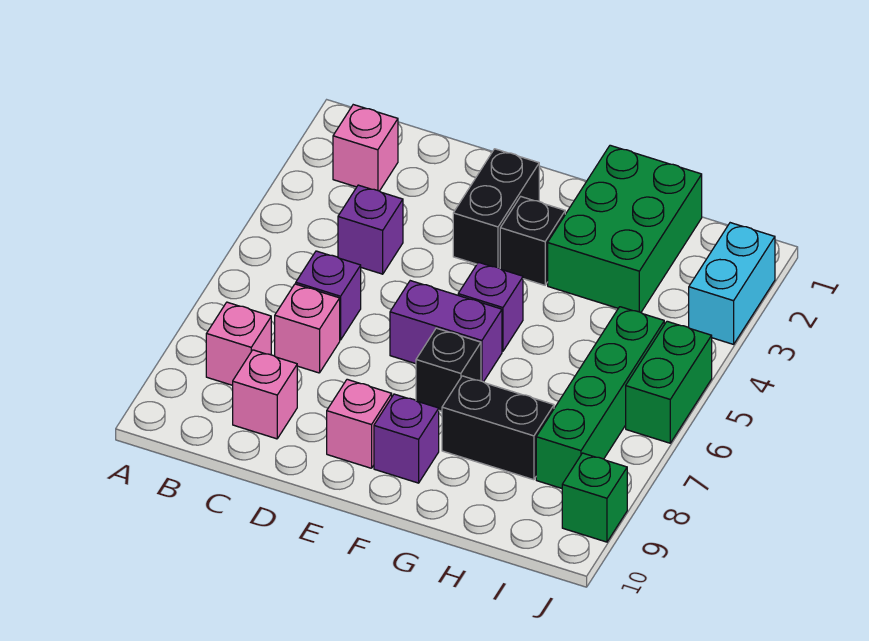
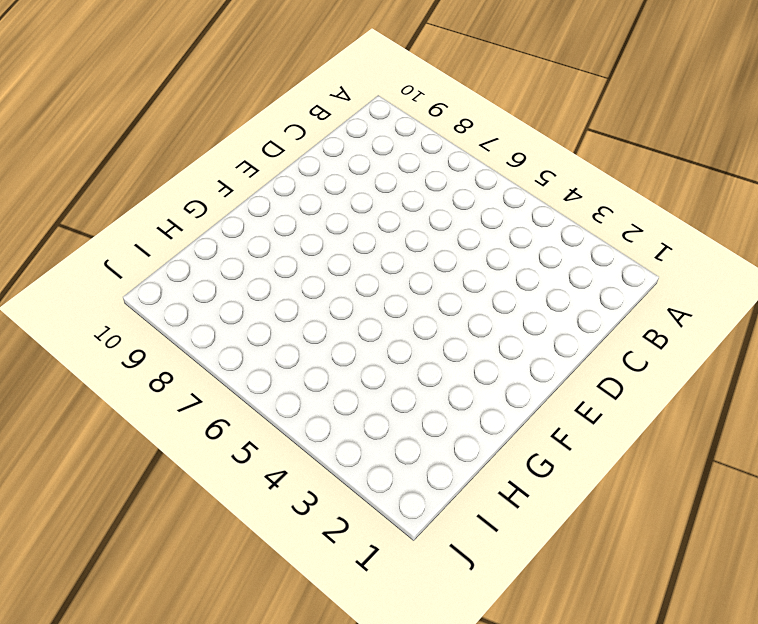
none -> pink brick B2 level 1
none -> pink brick B8 level 1
none -> purple brick C4 level 1

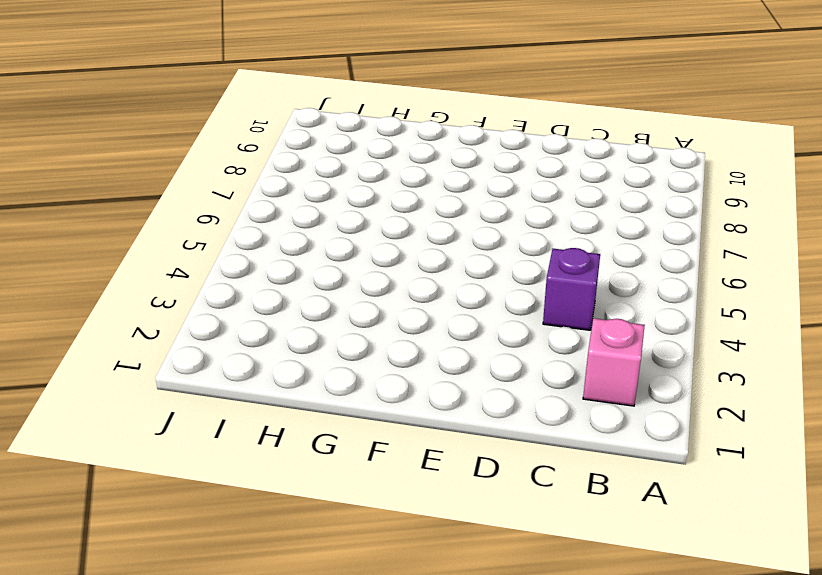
none -> pink brick B8 level 1
none -> purple brick C6 level 1
none -> pink brick C7 level 1

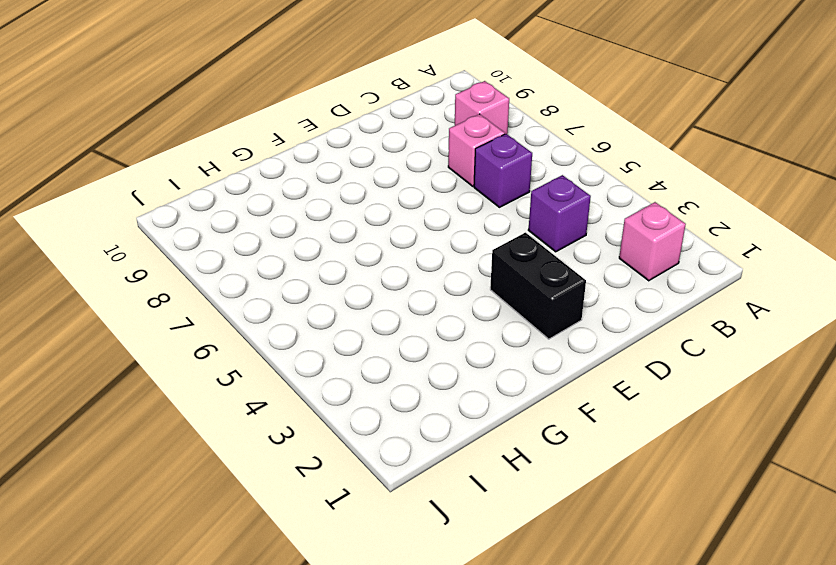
none -> pink brick C9 level 1
none -> purple brick E6:F6 level 1
none -> pink brick E9 level 1

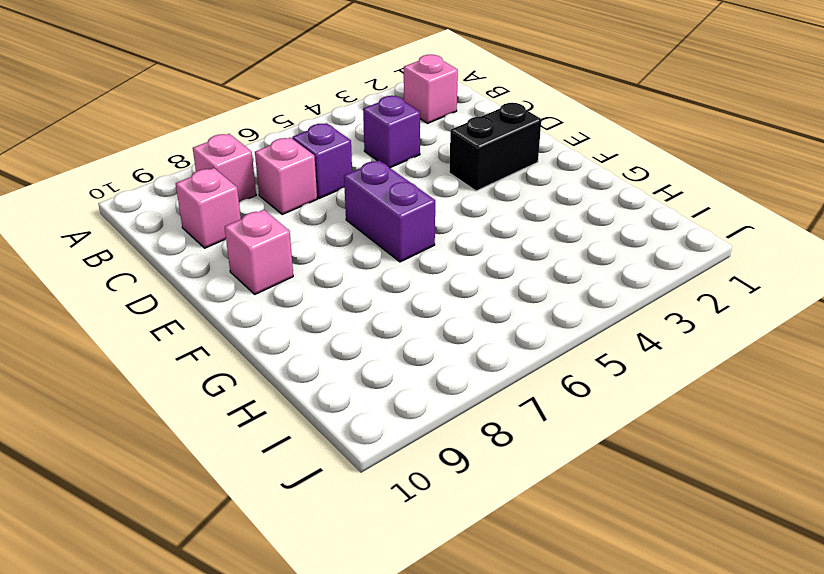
none -> black brick F3 level 1
none -> purple brick F5 level 1
none -> black brick F7 level 1

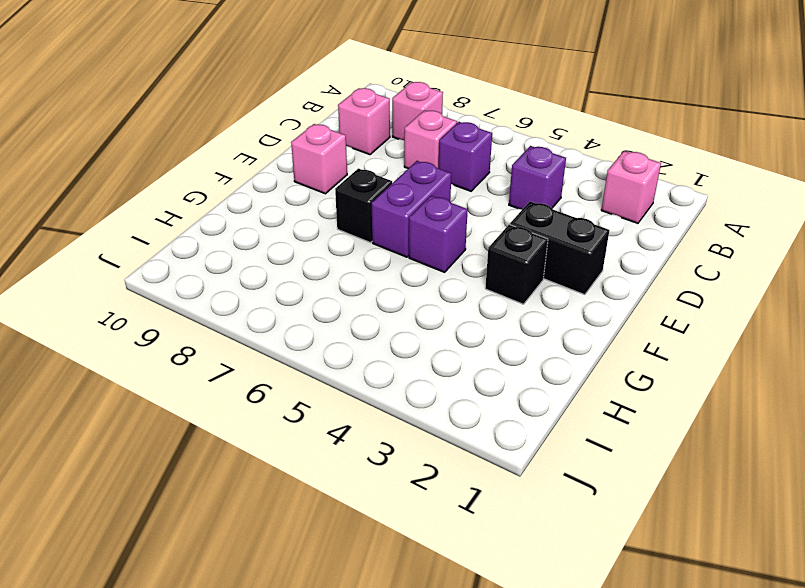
none -> purple brick F9 level 1
none -> green brick G1:H3 level 1
none -> black brick G8:H8 level 1

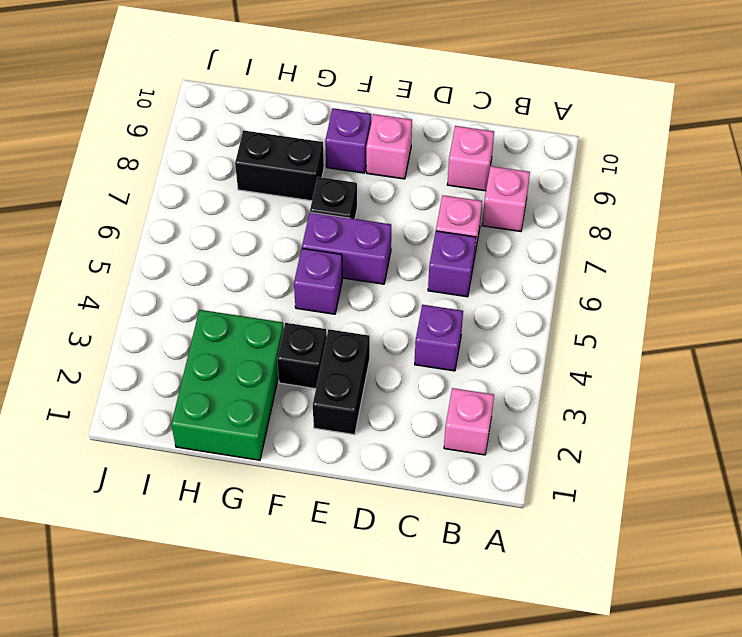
none -> green brick I5:I8 level 1
none -> cyan brick J2:J3 level 1
none -> green brick J5:J6 level 1

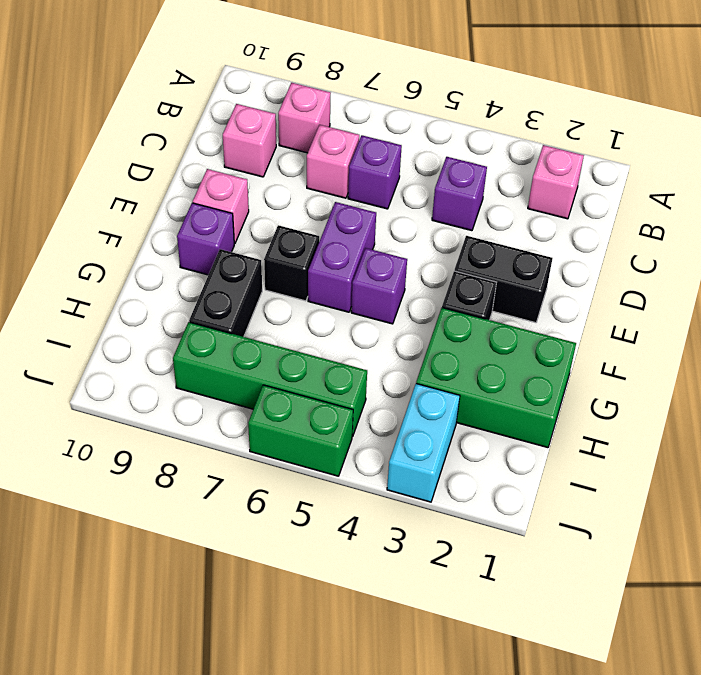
cyan brick I3:J3 level 1 -> cyan brick J2:J3 level 1
none -> green brick J9 level 1

